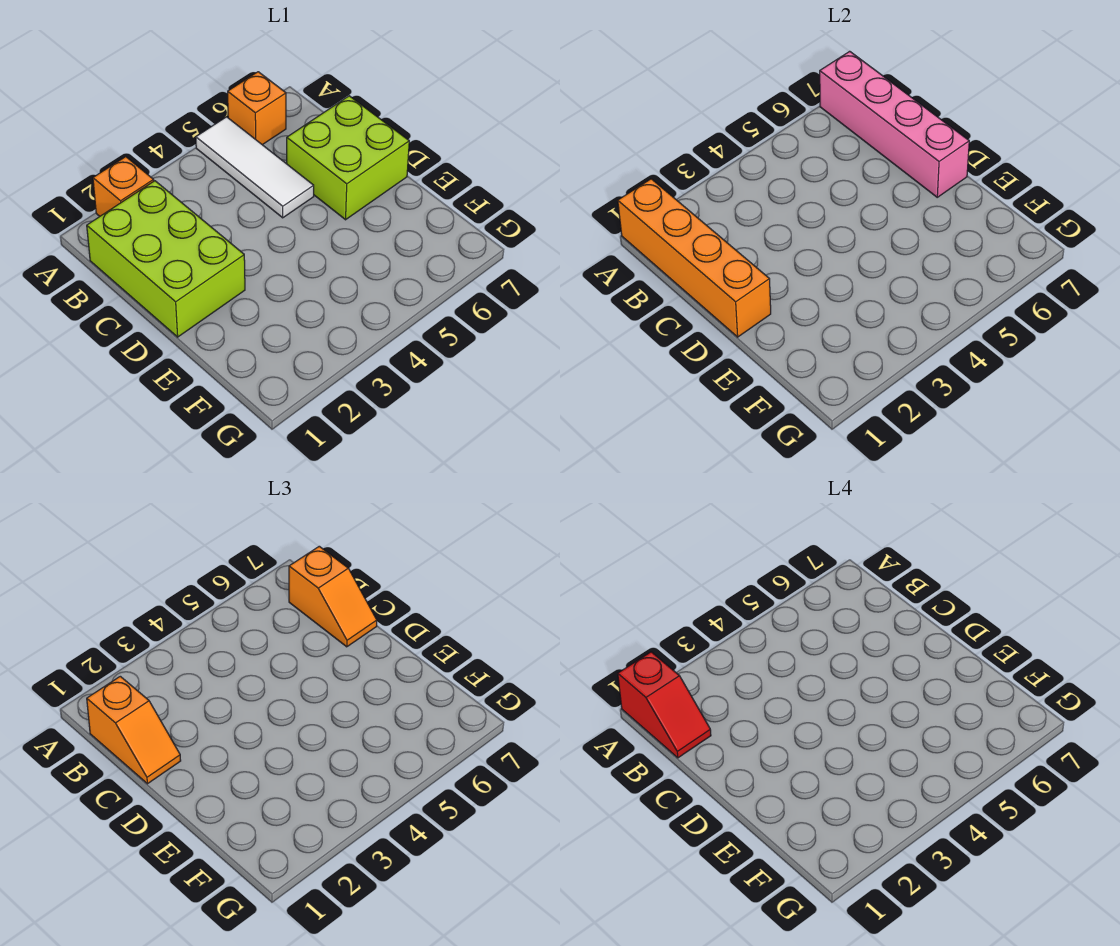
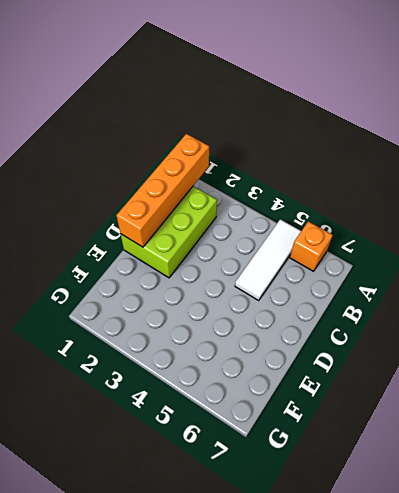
none -> orange brick A2 level 1
none -> lime brick C6:D7 level 1

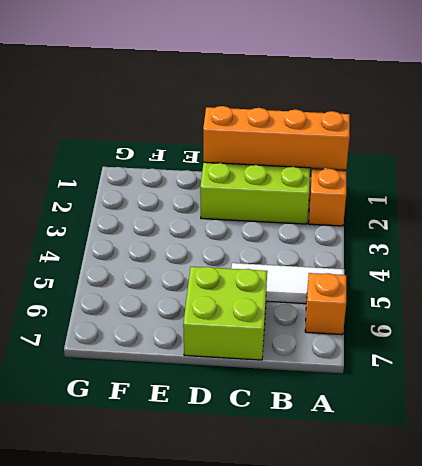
none -> pink brick A7:D7 level 2
none -> orange slope B1:C1 level 3 top B

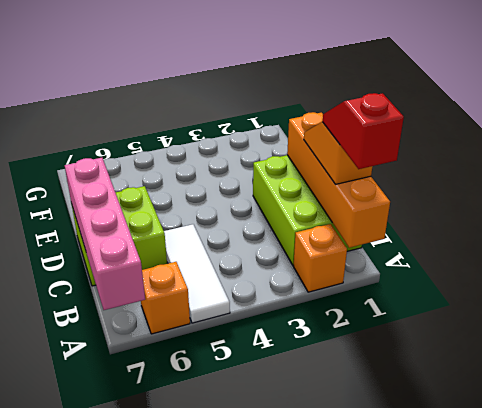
none -> orange slope B7:C7 level 3 top B

